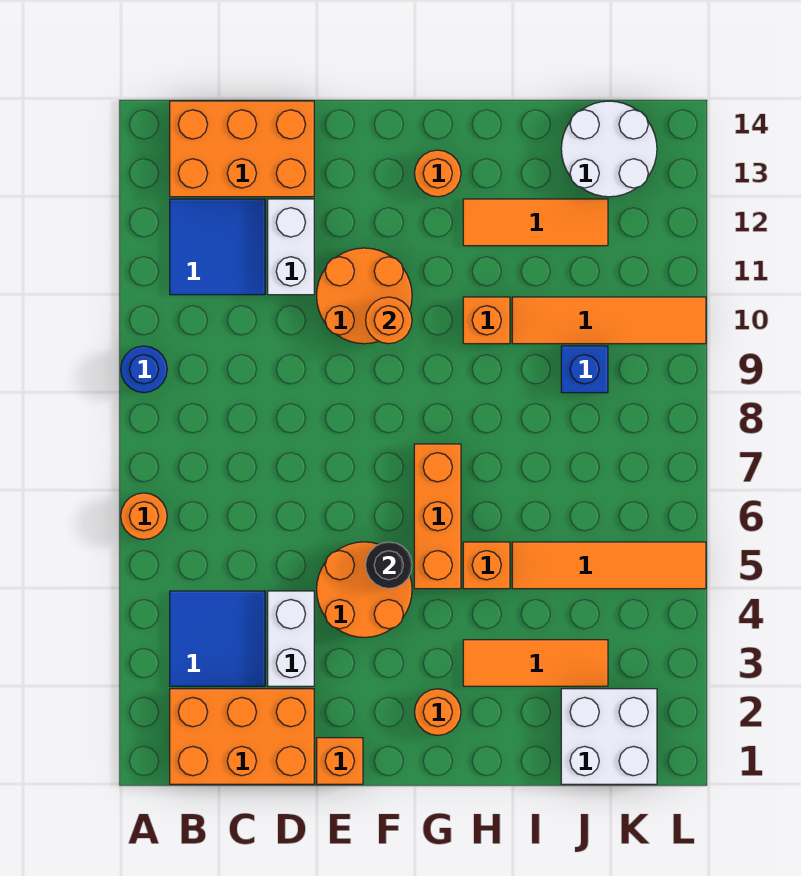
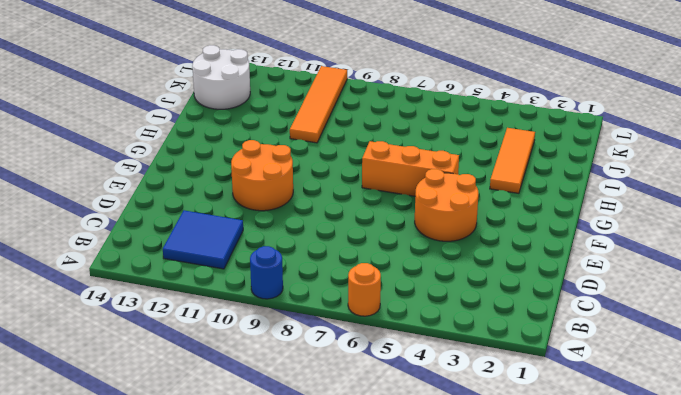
none -> orange brick B1:D2 level 1
none -> blue tile B3:C4 level 1
none -> orange brick B13:D14 level 1

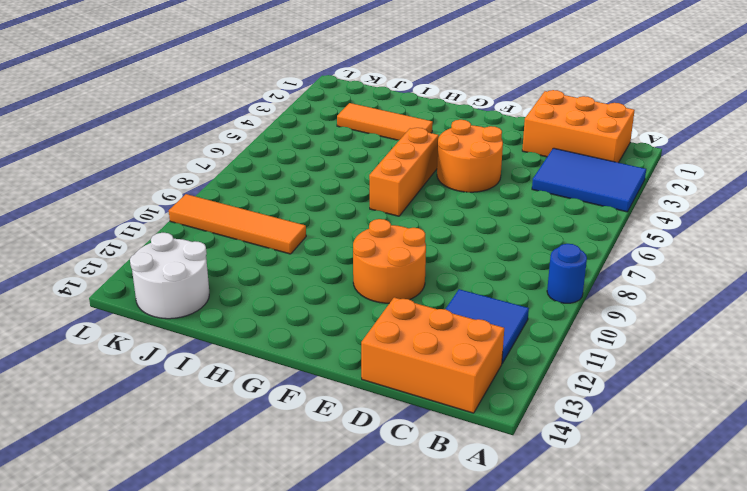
blue tile A3:C4 level 1 -> blue tile B3:C4 level 1
none -> orange round brick A6 level 1
none -> white brick D3:D4 level 1
none -> white brick D11:D12 level 1

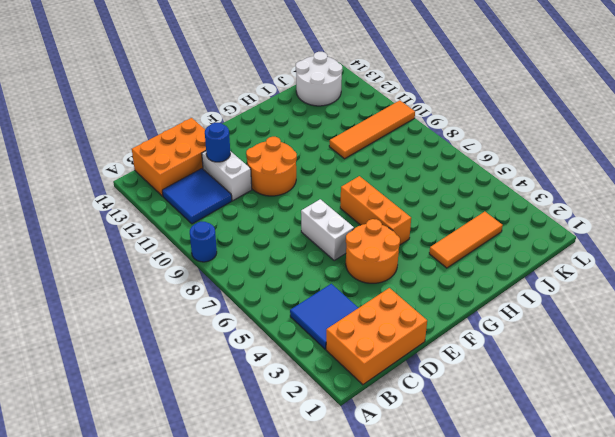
blue round brick D12 level 2 -> none
white brick E6:E7 level 1 -> white brick D3:D4 level 1
none -> orange round brick A6 level 1
none -> orange brick E1 level 1
none -> orange round brick G2 level 1

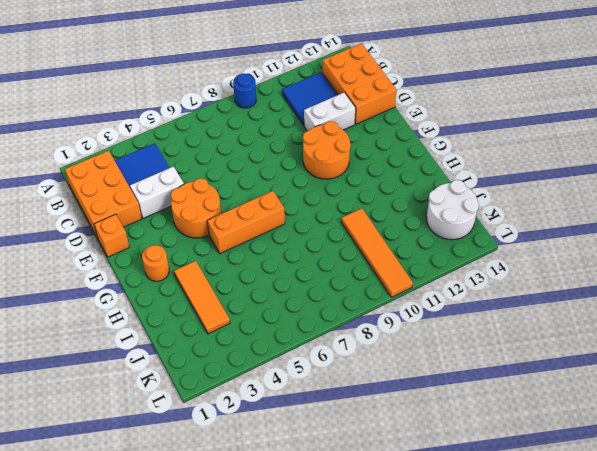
none -> orange round brick A6 level 1
none -> orange round brick G13 level 1
none -> orange brick H5 level 1

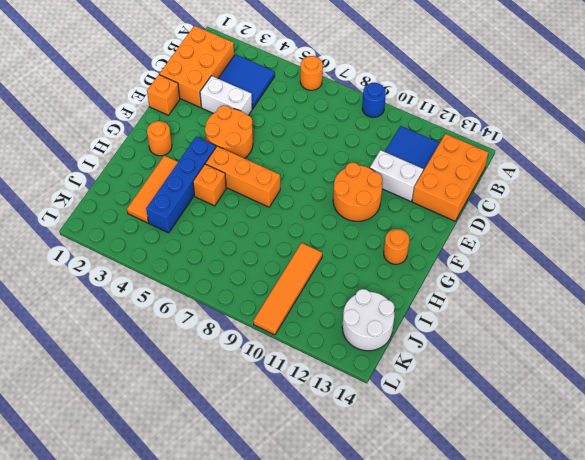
blue brick G4:J4 level 1 -> none
none -> orange brick H10 level 1
none -> orange tile H12:J12 level 1
none -> orange tile I5:L5 level 1

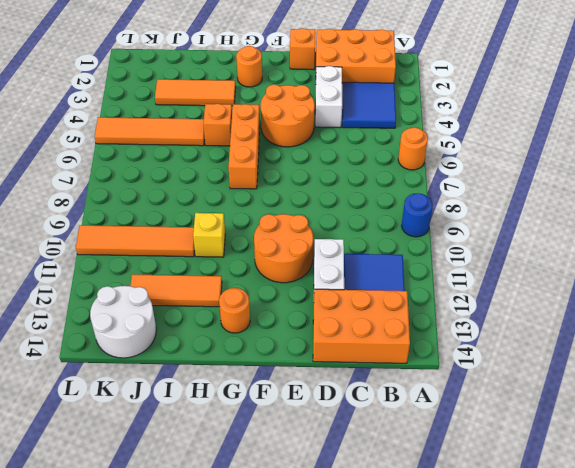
yellow brick H10 level 1 -> orange brick H10 level 1
none -> white brick J1:K2 level 1
none -> blue brick J9 level 1
none -> black round brick F5 level 2

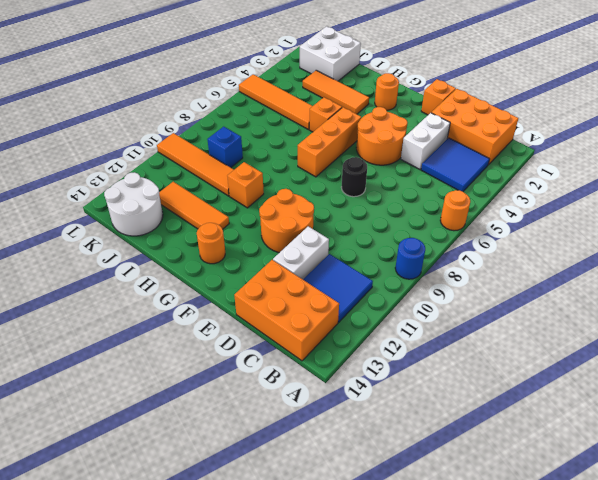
black round brick E7 level 1 -> black round brick F5 level 2
none -> orange round brick F10 level 2

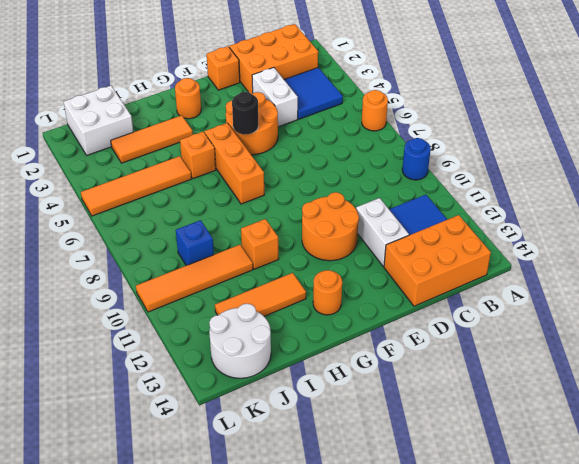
none -> orange round brick F10 level 2

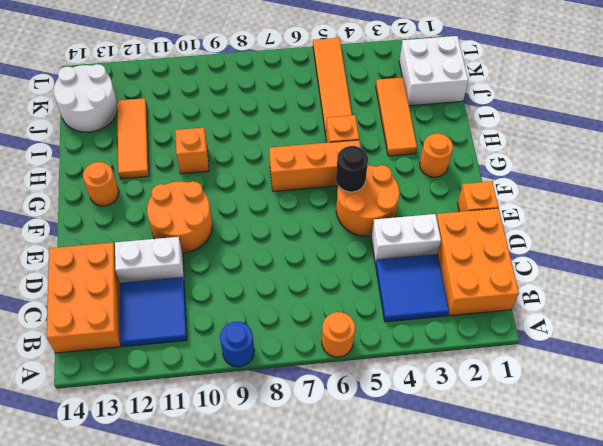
none -> orange tile I10:L10 level 1
none -> blue brick J9 level 1
none -> orange round brick F10 level 2

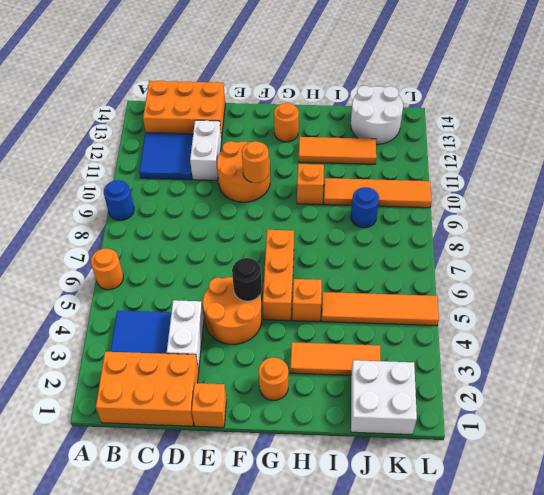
blue round brick J9 level 1 -> blue brick J9 level 1

